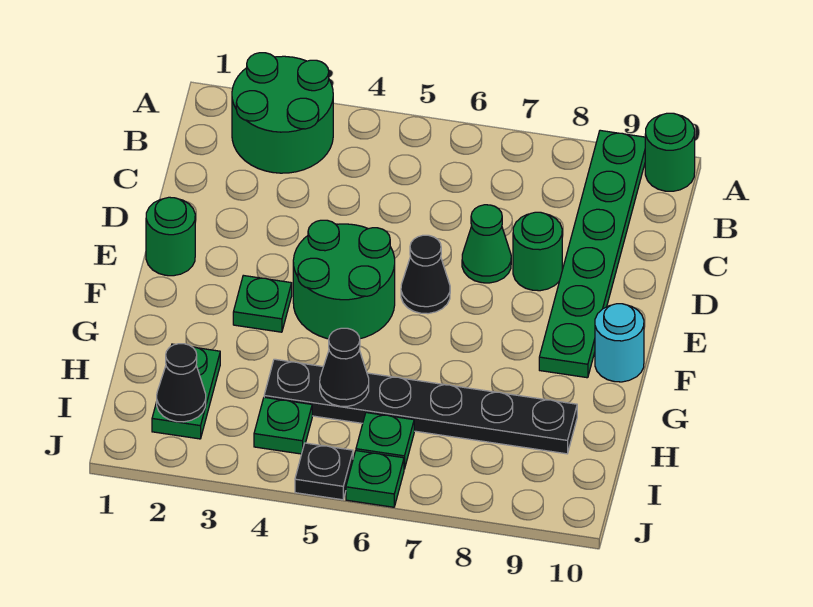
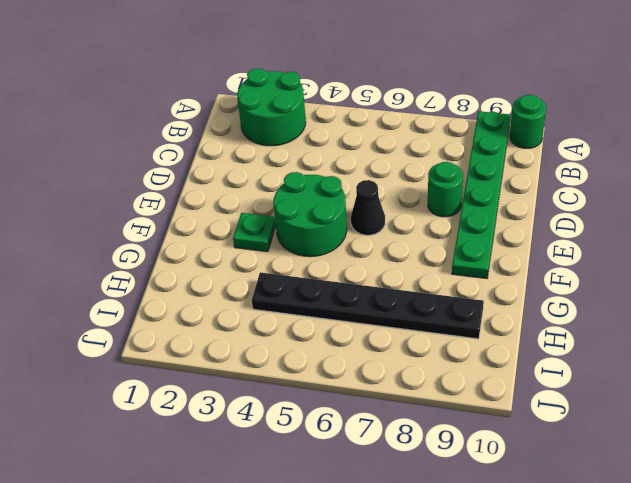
none -> green cone D7 level 1
none -> green round brick E1 level 1
none -> cyan round brick F10 level 1

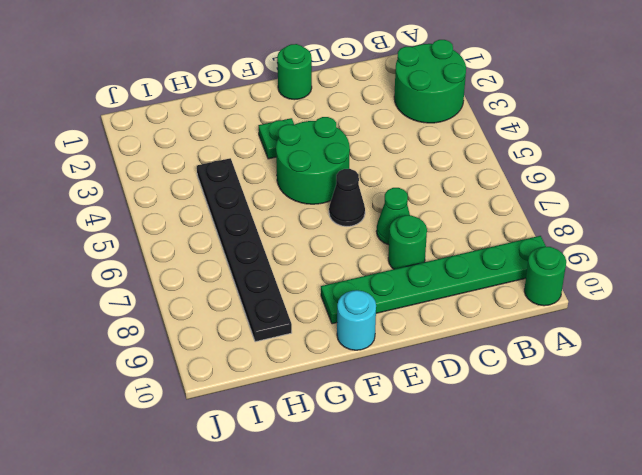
none -> green plate H2:I2 level 1
none -> green plate I4 level 1
none -> green plate I6 level 1

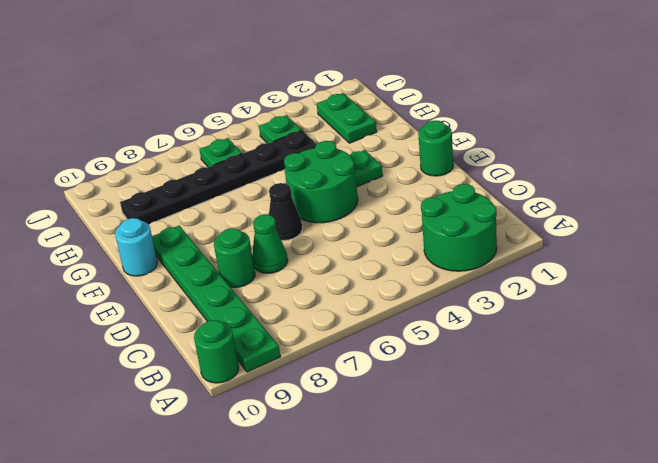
none -> black plate J5 level 1
none -> green plate J6 level 1
none -> black cone H5 level 2

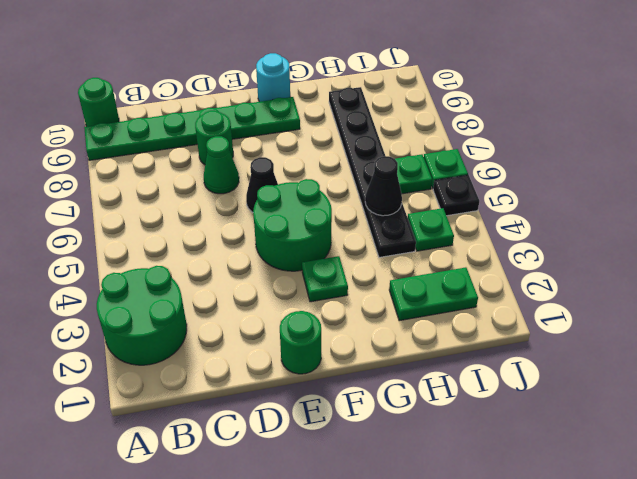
none -> black cone I2 level 2

